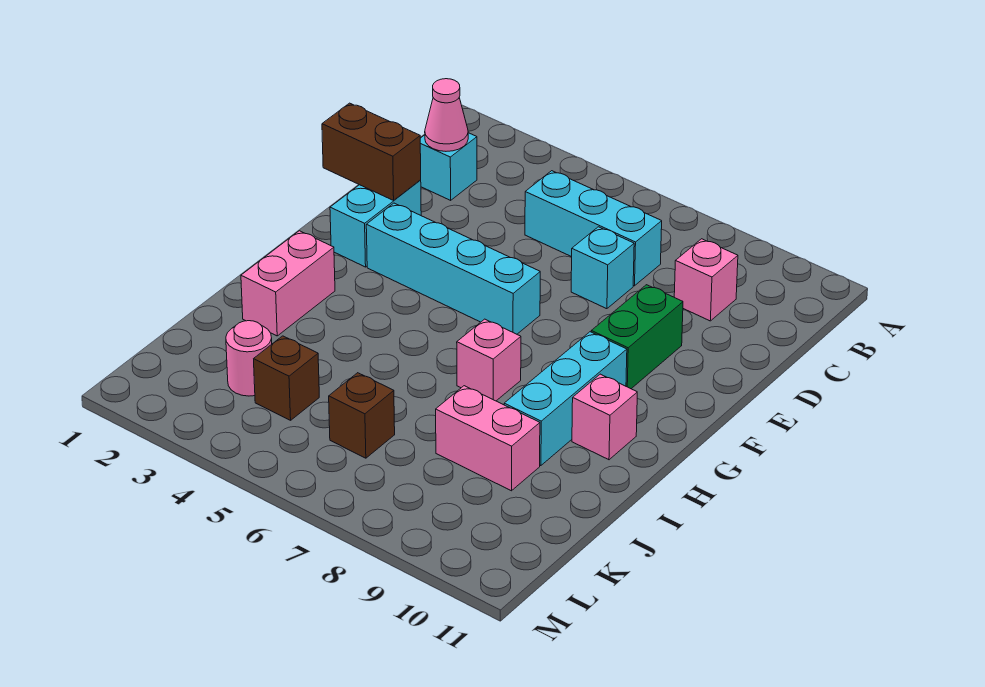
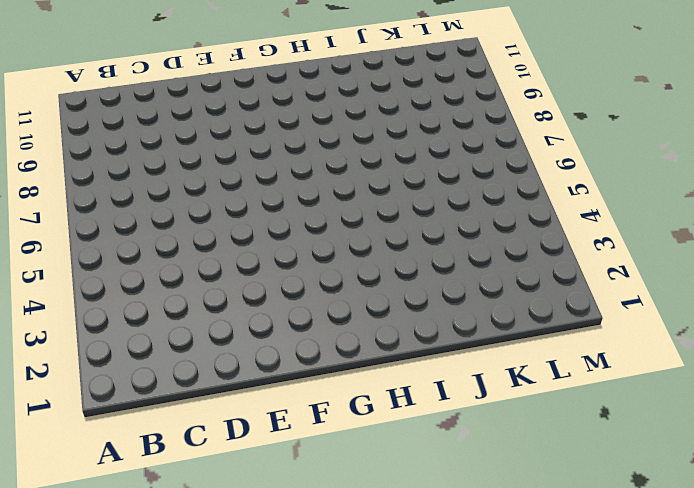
none -> cyan brick C2 level 1
none -> cyan brick C5:C7 level 1
none -> pink brick C9 level 1

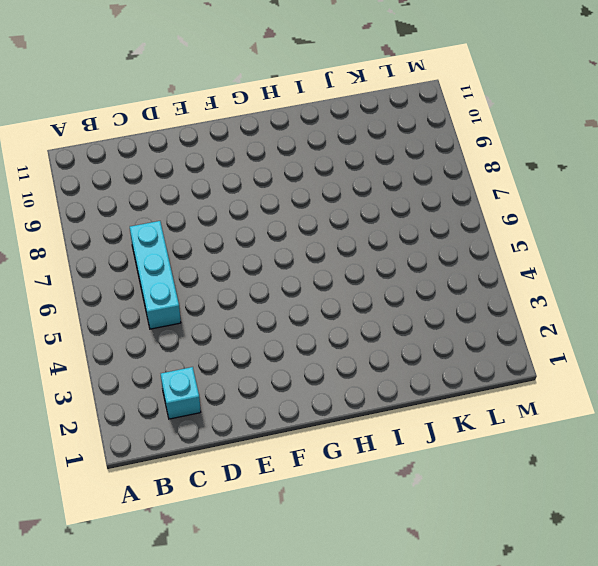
none -> pink brick C9 level 1
none -> cyan brick D7 level 1
none -> cyan brick E2:F2 level 1

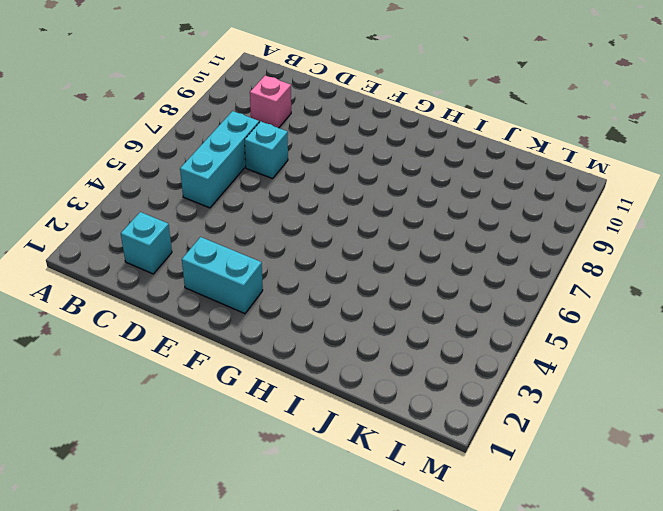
none -> green brick E9:F9 level 1
none -> cyan brick F3:F6 level 1
none -> cyan brick G9:I9 level 1

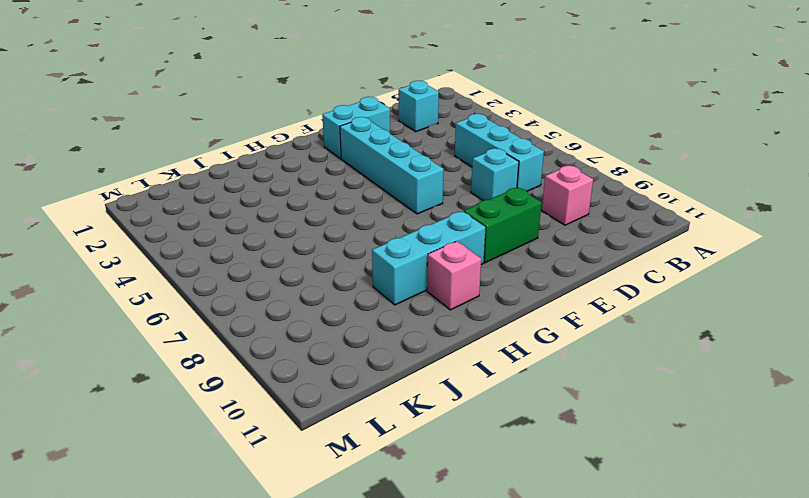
none -> pink brick H2:I2 level 1
none -> pink brick H7 level 1
none -> pink brick J8:J9 level 1

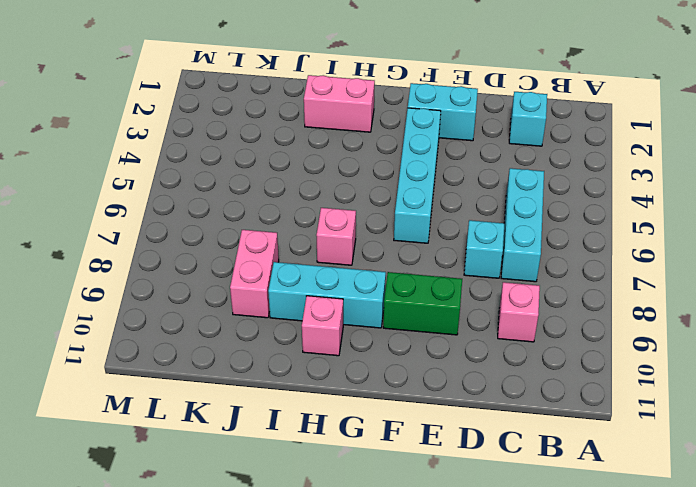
none -> pink round brick K3 level 1
none -> brown brick K4 level 1
none -> brown brick K6 level 1

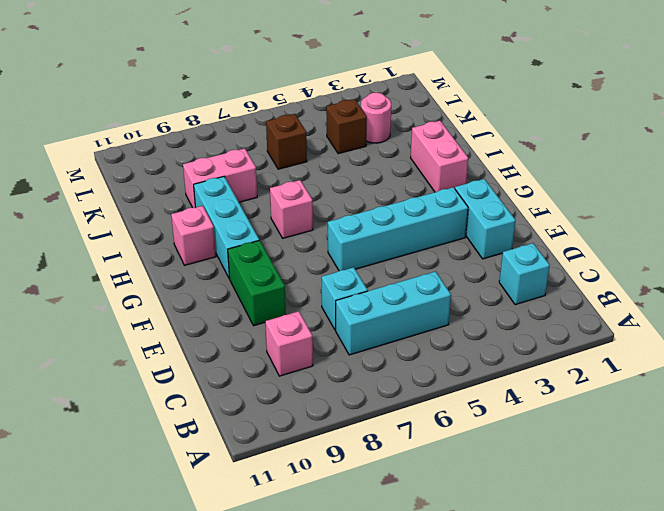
none -> pink cone C2 level 2
none -> brown brick E1:E2 level 2

